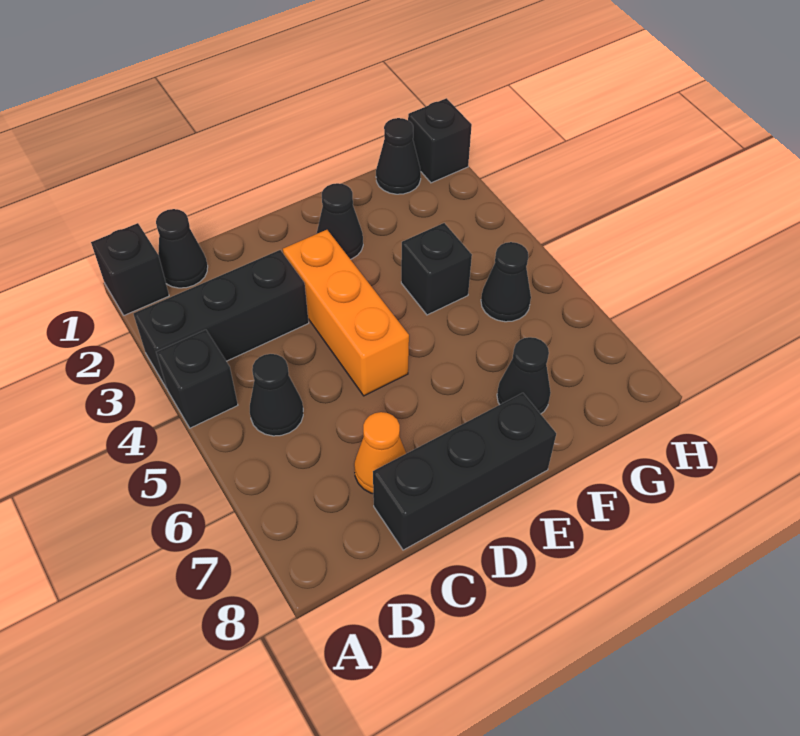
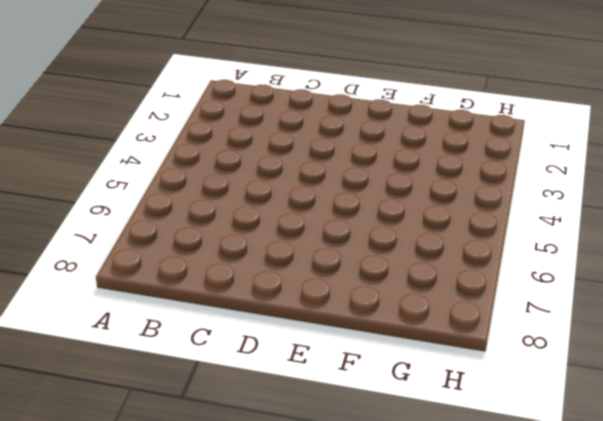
none -> black brick A1 level 1
none -> black brick A3:C3 level 1
none -> black brick A4 level 1

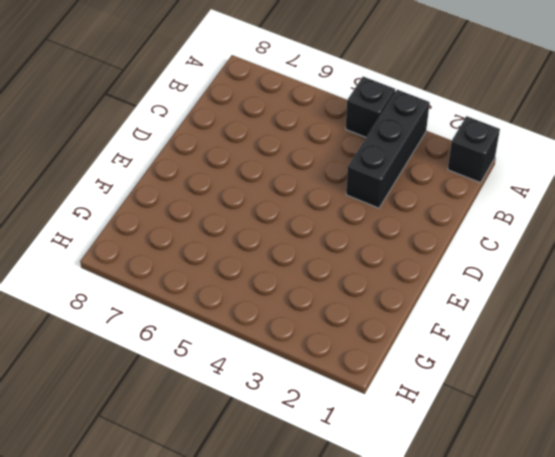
none -> black cone B1 level 1
none -> black cone B5 level 1
none -> orange cone C7 level 1

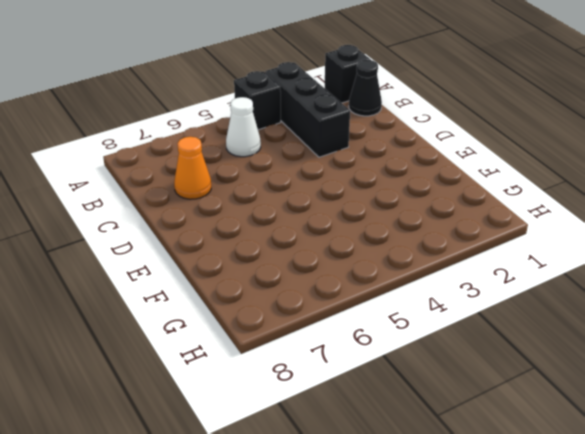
white cone B5 level 1 -> black cone B5 level 1
none -> black brick C8:E8 level 1
none -> orange brick D3:D5 level 1
none -> black cone E2 level 1

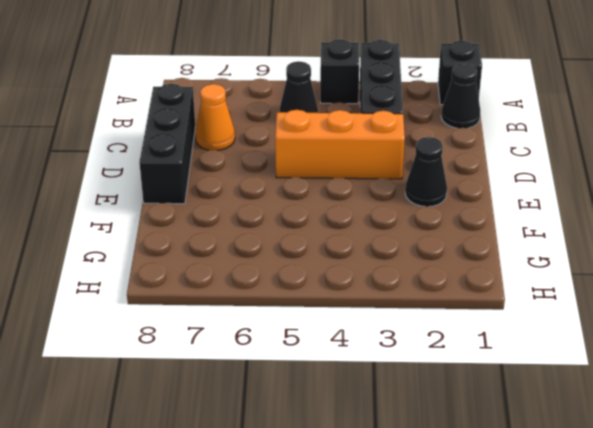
none -> black brick F4 level 1
none -> black cone F7 level 1
none -> black cone G1 level 1

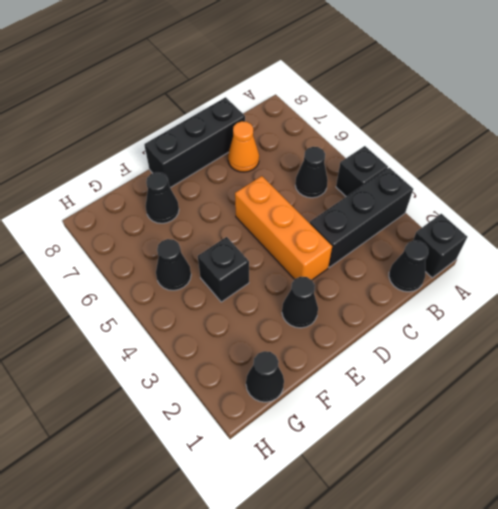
none -> black brick H1 level 1

